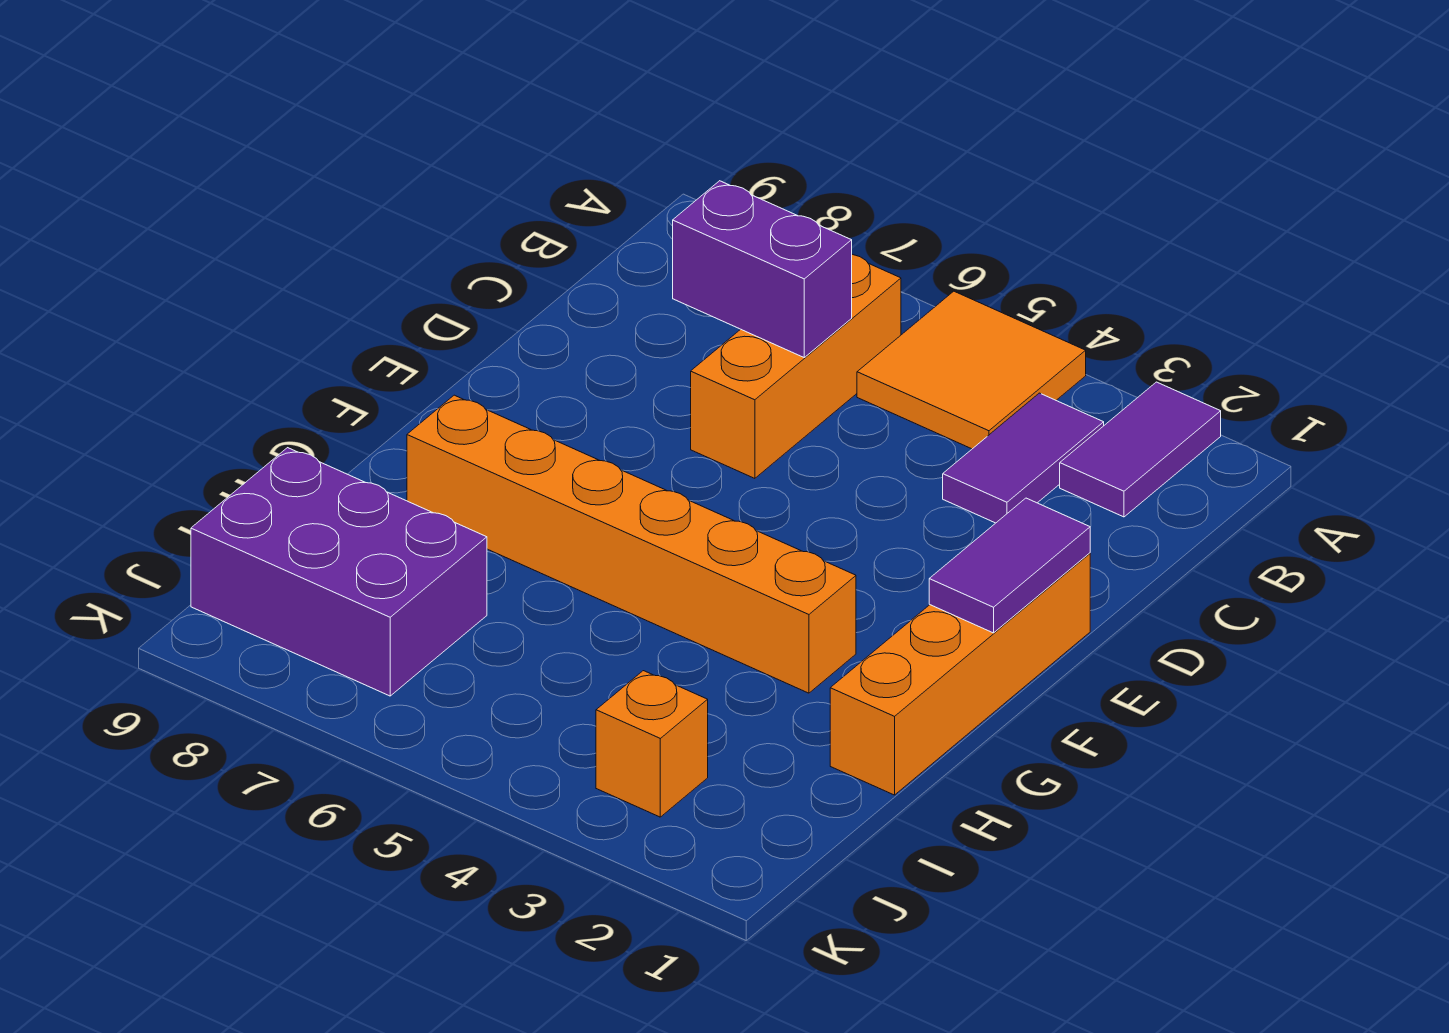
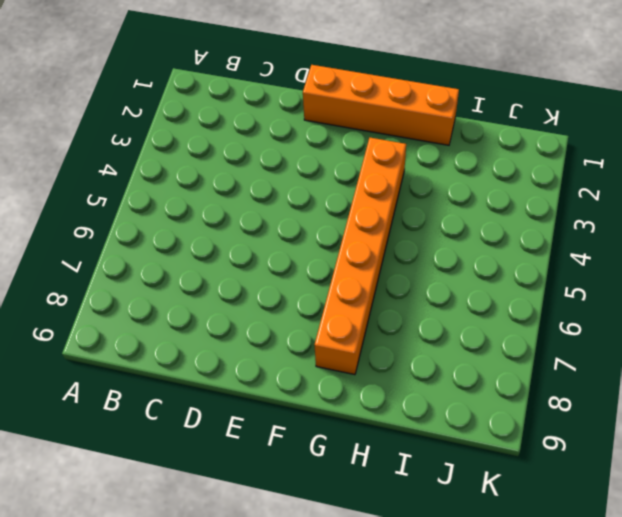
none -> purple tile A2:B2 level 1
none -> orange tile A4:B5 level 1

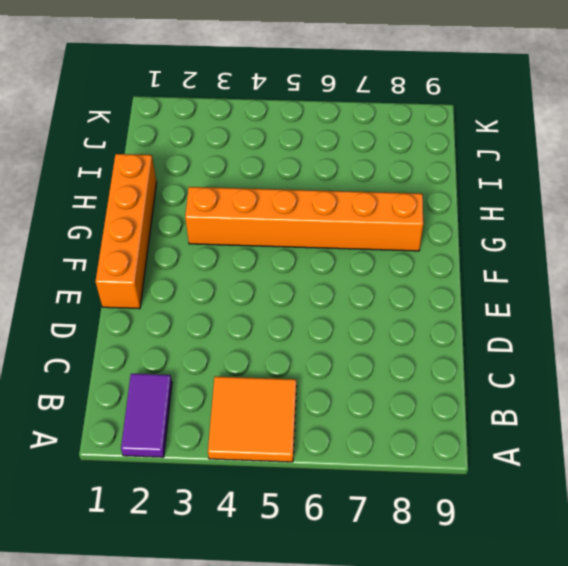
none -> purple tile B3:C3 level 1
none -> orange brick B6:D6 level 1

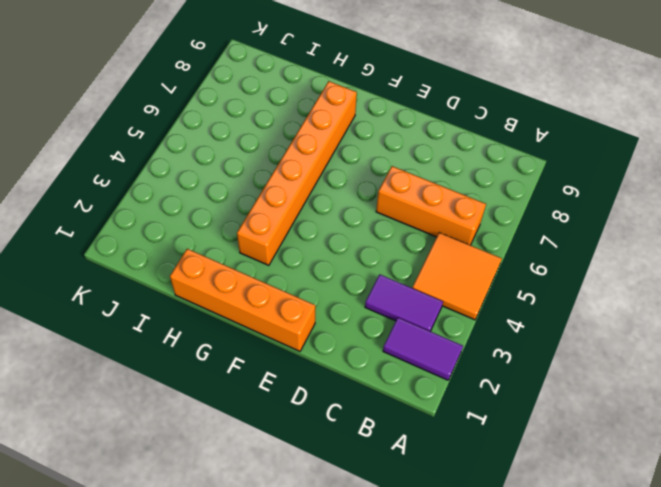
none -> purple brick I7:J9 level 1
none -> orange brick J3 level 1

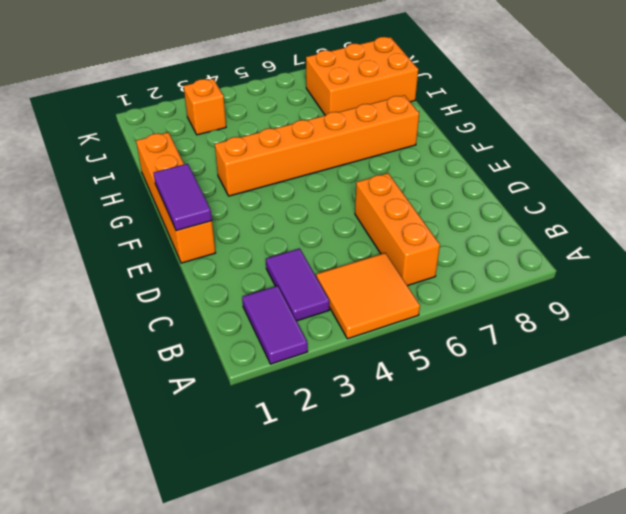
orange brick I7:J9 level 1 -> purple brick I7:J9 level 1
none -> purple brick C6:C7 level 2

